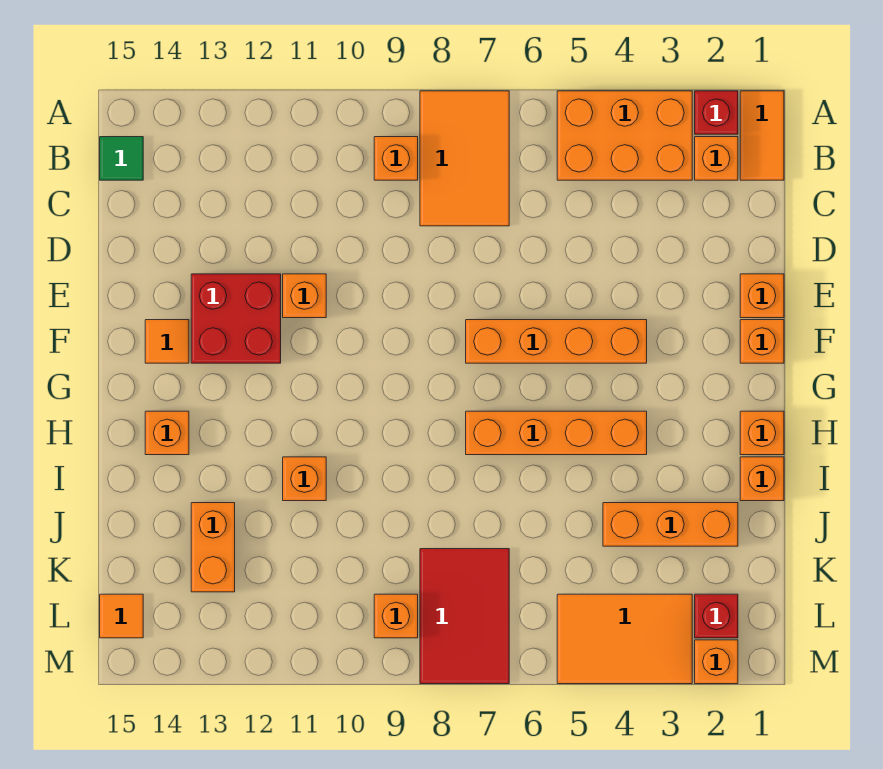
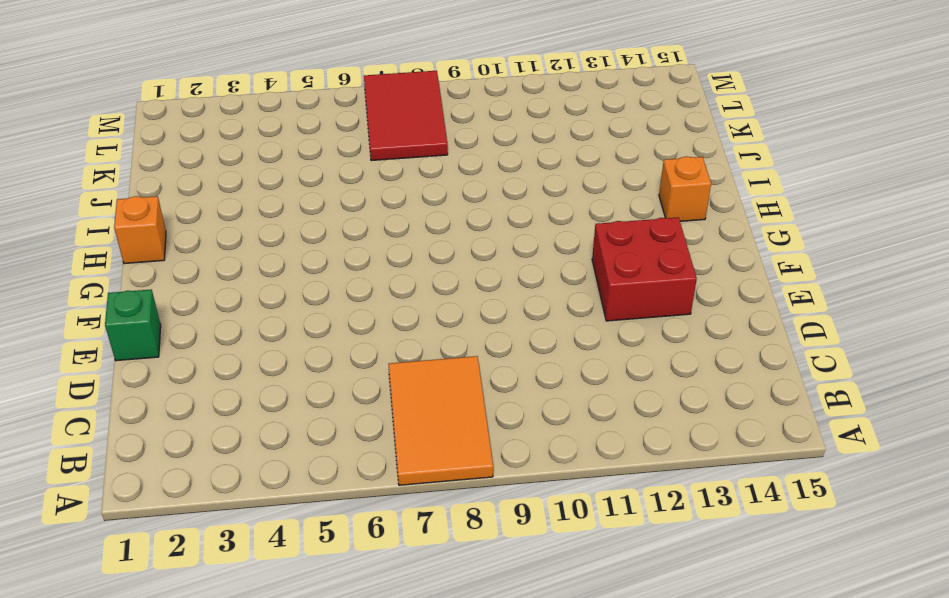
green brick E1 level 1 -> orange brick E1 level 1
none -> orange tile A1:B1 level 1
none -> red brick A2 level 1
none -> orange brick A3:B5 level 1

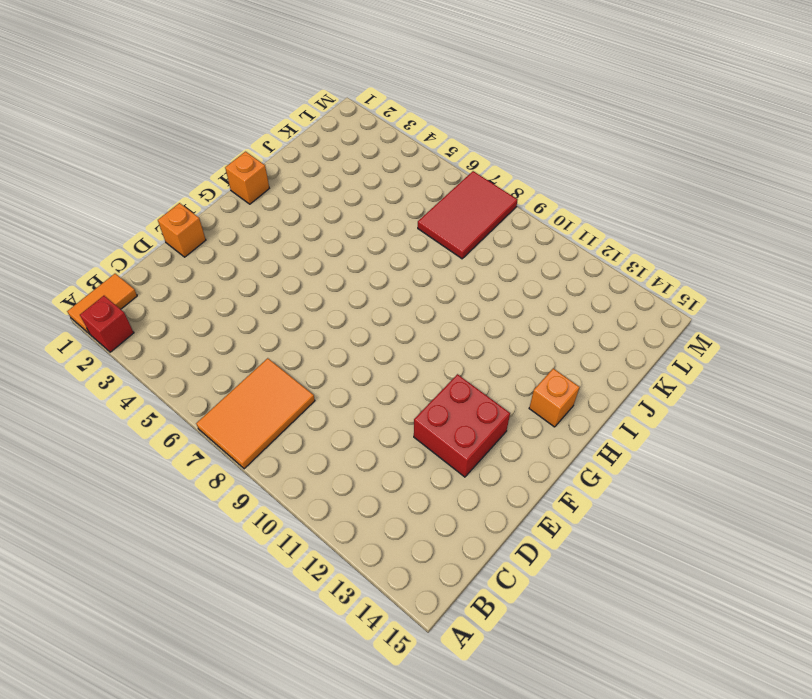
none -> orange brick A3:B5 level 1
none -> orange brick B2 level 1
none -> orange brick B9 level 1

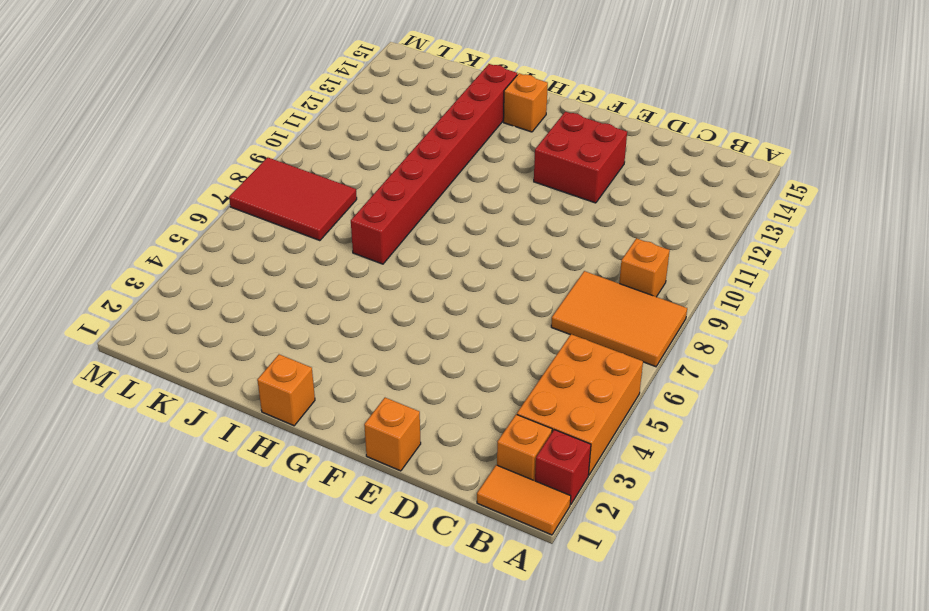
red brick I7:I14 level 1 -> orange brick I11 level 1
none -> green tile B15 level 1
none -> orange brick E11 level 1
none -> orange brick F1 level 1

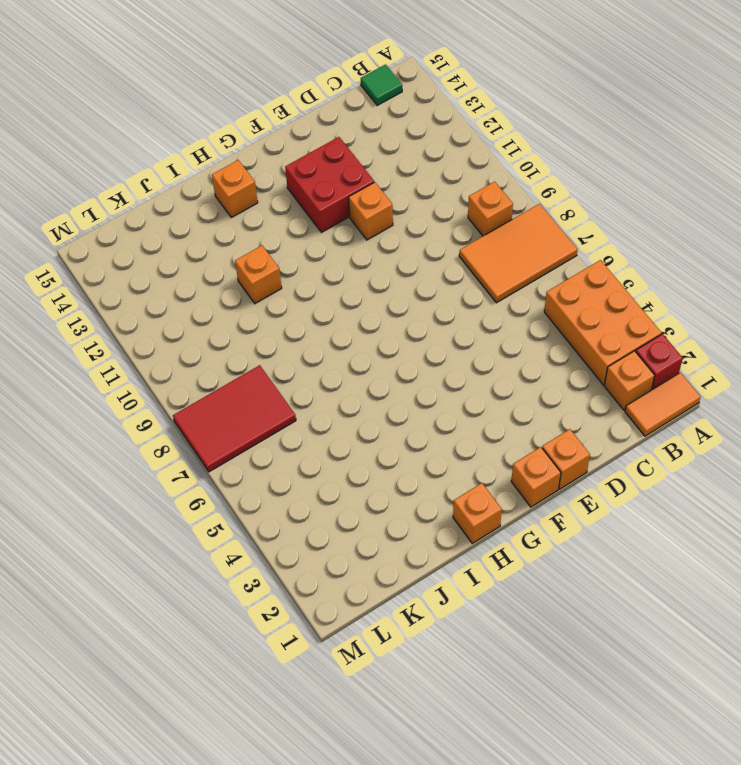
none -> orange brick F4:F7 level 1
none -> orange tile F14 level 1
none -> orange brick H4:H7 level 1

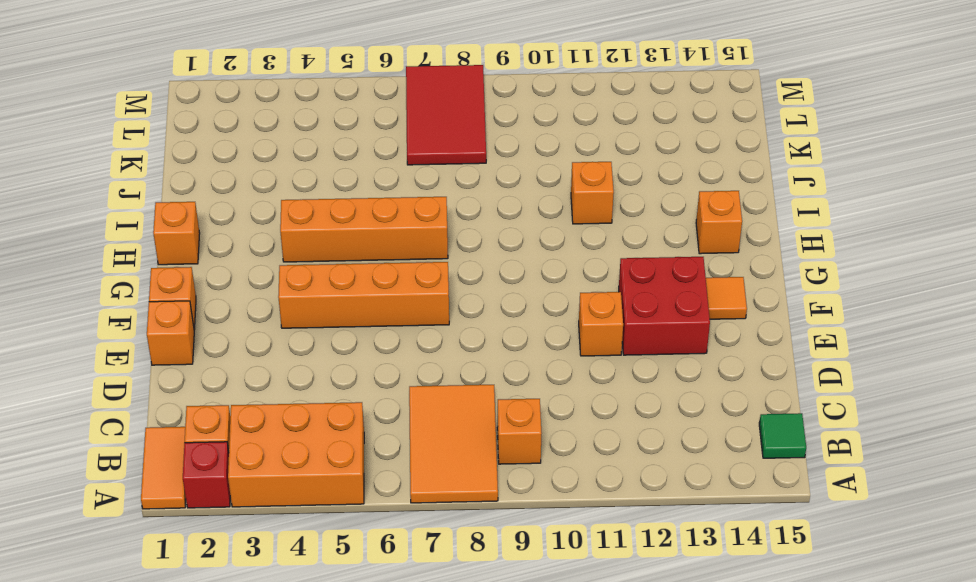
none -> orange brick I1 level 1
none -> orange brick J2:J4 level 1
none -> orange brick J13:K13 level 1

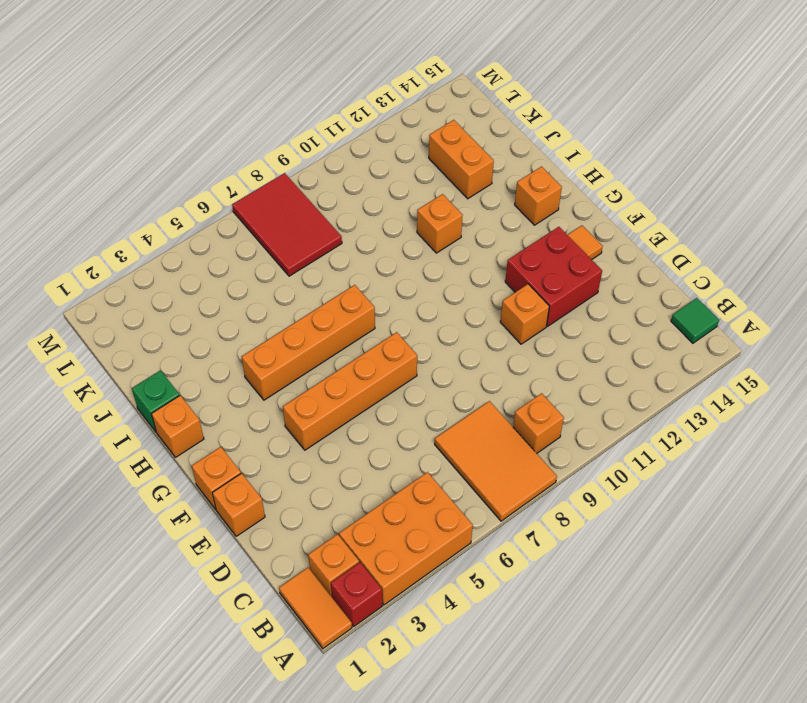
green brick I1 level 1 -> orange brick I1 level 1
none -> orange brick J2:J4 level 1
none -> red brick L2 level 1
none -> orange tile L3:M5 level 1

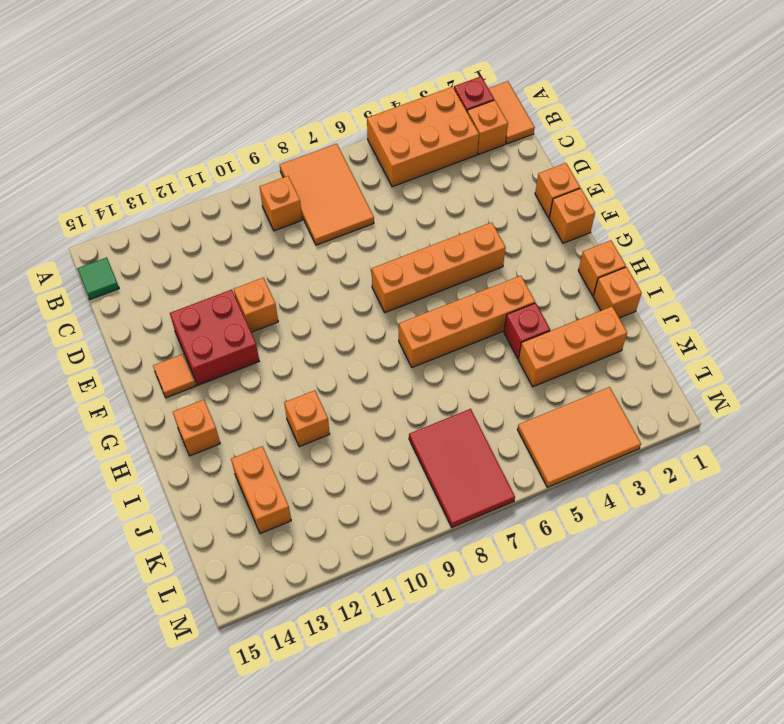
red brick I4 level 1 -> red brick L2 level 1
none -> orange brick L9 level 1
none -> orange tile L15 level 1
none -> orange brick M2 level 1

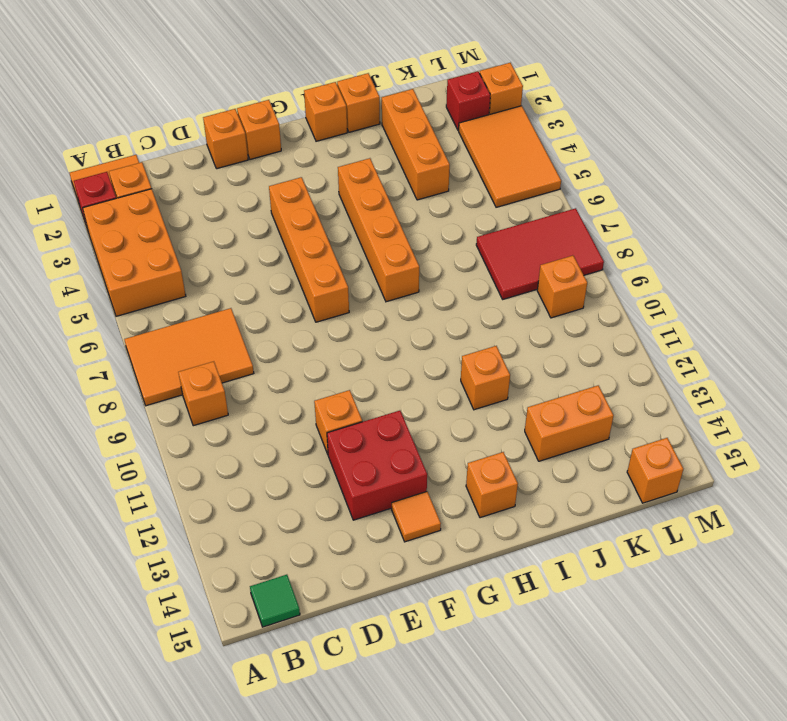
orange brick L15 level 1 -> orange tile L15 level 1

